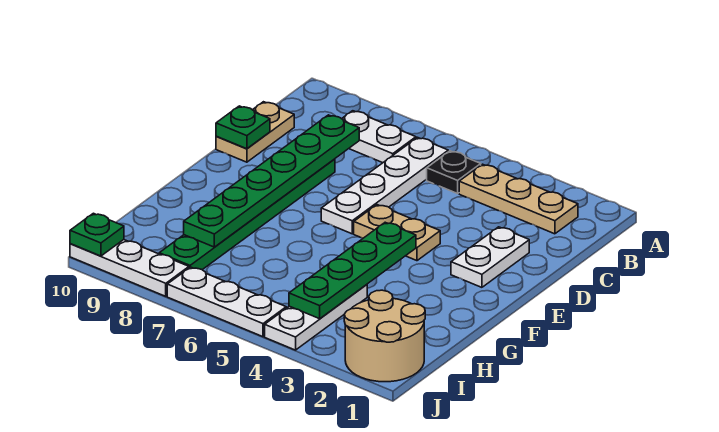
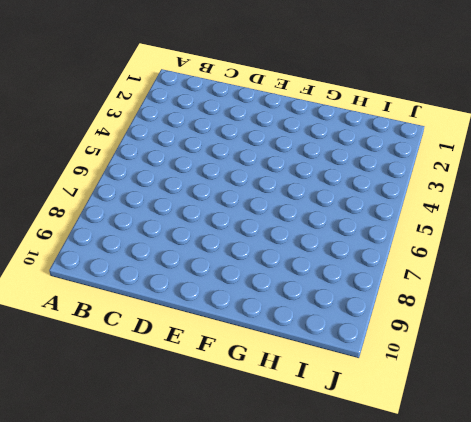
none -> tan plate B2:B4 level 1
none -> black plate B5 level 1
none -> white plate B6:E6 level 1

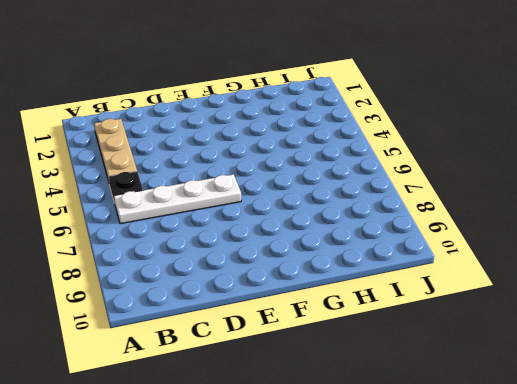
none -> white plate B7:B8 level 1
none -> tan plate C10:D10 level 1
none -> white plate D2:E2 level 1

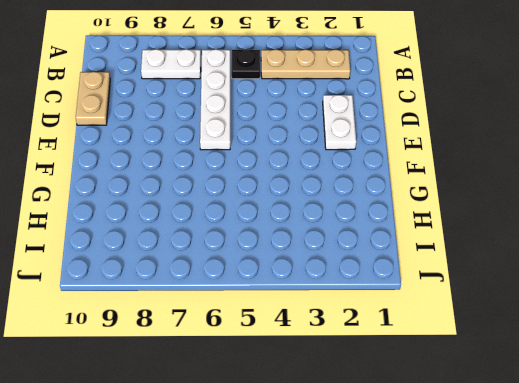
none -> green plate D8:I8 level 1
none -> tan plate E4:E5 level 1
none -> white plate H4:J4 level 1

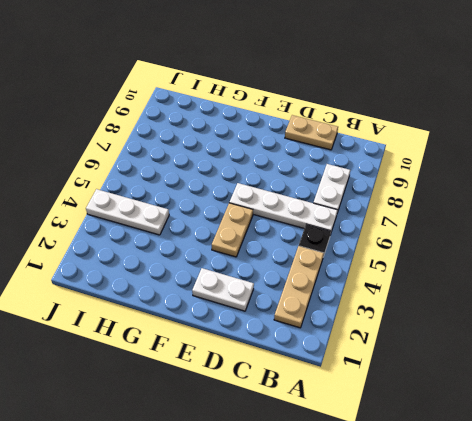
none -> green plate D8:I8 level 1
none -> tan round brick I1:J2 level 1
none -> white plate J5:J7 level 1

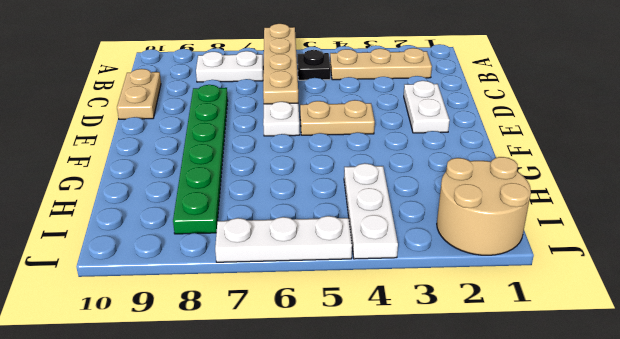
tan plate A6:D6 level 2 -> none
none -> white plate J8:J10 level 1
none -> green plate C8:H8 level 2
none -> green plate D10 level 2

